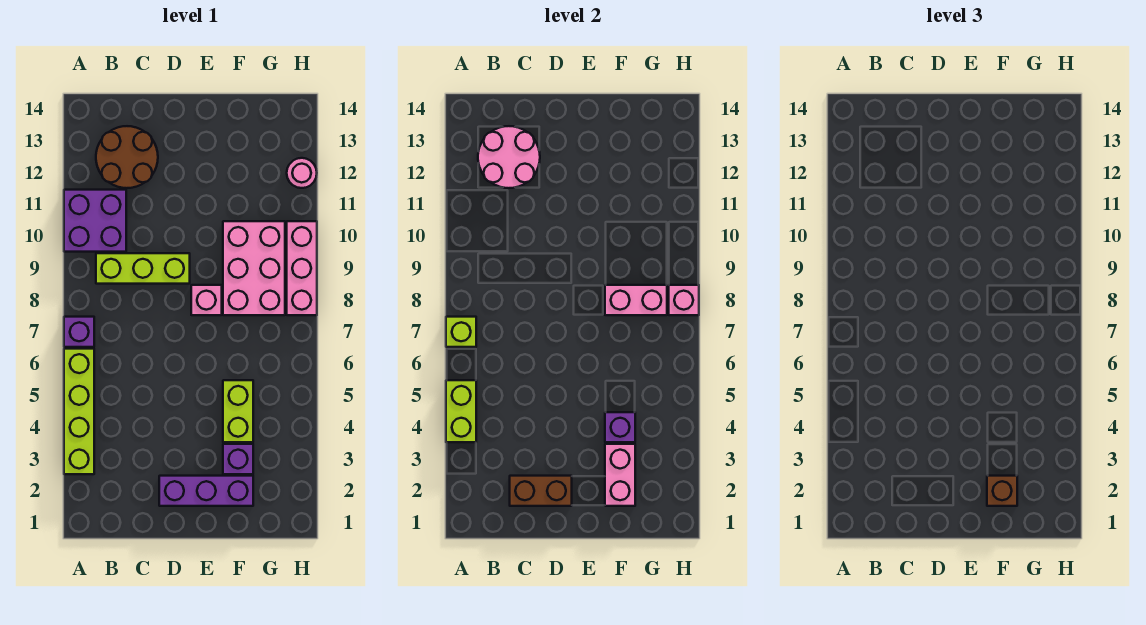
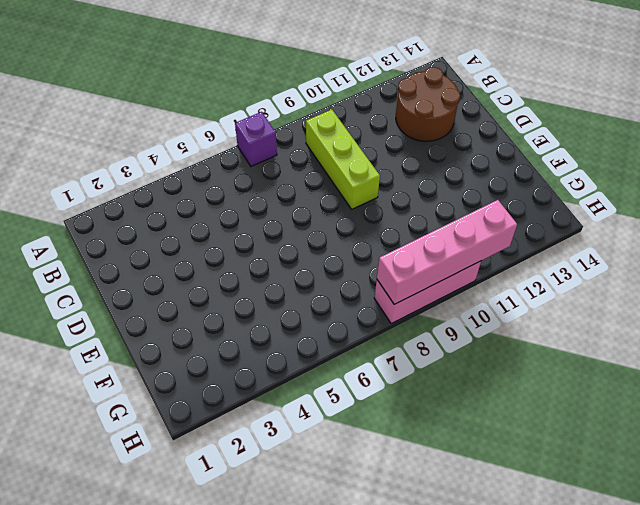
pink brick H8:H11 level 2 -> pink brick H8 level 2
none -> lime brick A3:A6 level 1
none -> purple brick A10:B11 level 1
none -> purple brick D2:F2 level 1

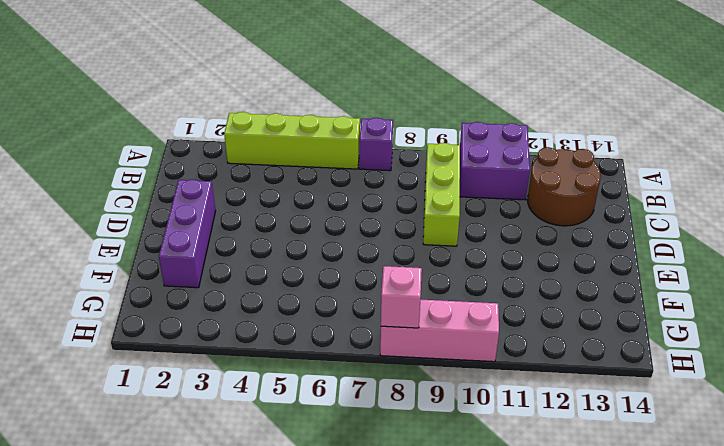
none -> pink brick E8 level 1
none -> purple brick F3 level 1
none -> lime brick F4:F5 level 1

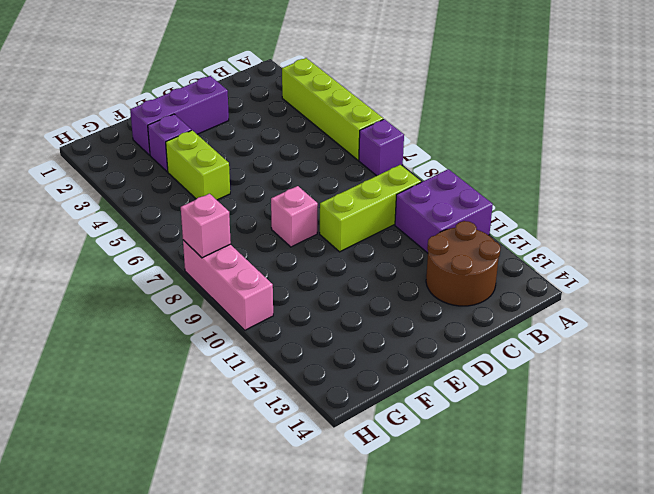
none -> pink brick F8:G10 level 1
none -> pink round brick H12 level 1
none -> lime brick A4:A5 level 2

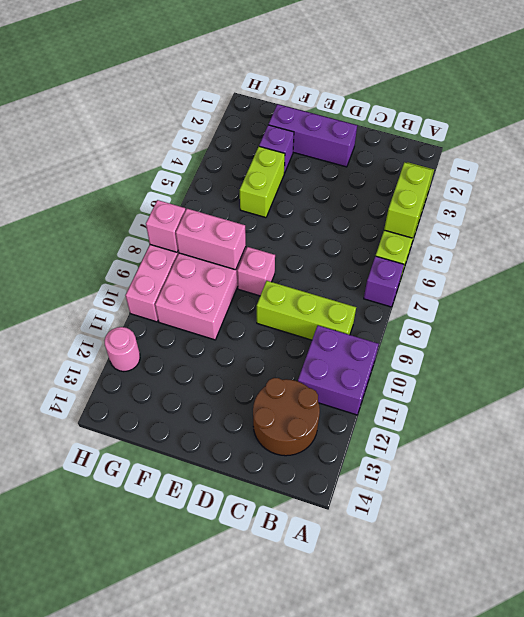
none -> lime brick A7 level 2
none -> pink round brick B12:C13 level 2
none -> brown brick C2:D2 level 2

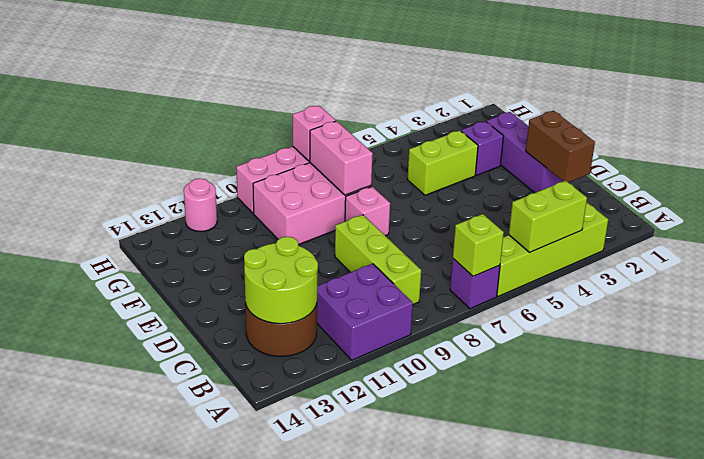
lime round brick B12:C13 level 2 -> pink round brick B12:C13 level 2
none -> pink brick F2:F3 level 2
none -> purple brick F4 level 2
none -> brown brick F2 level 3

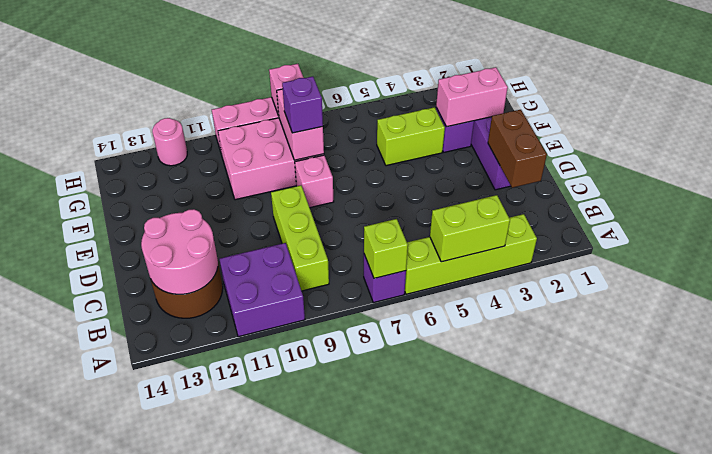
purple brick F8 level 3 -> purple brick F4 level 2
none -> brown brick F2 level 3

